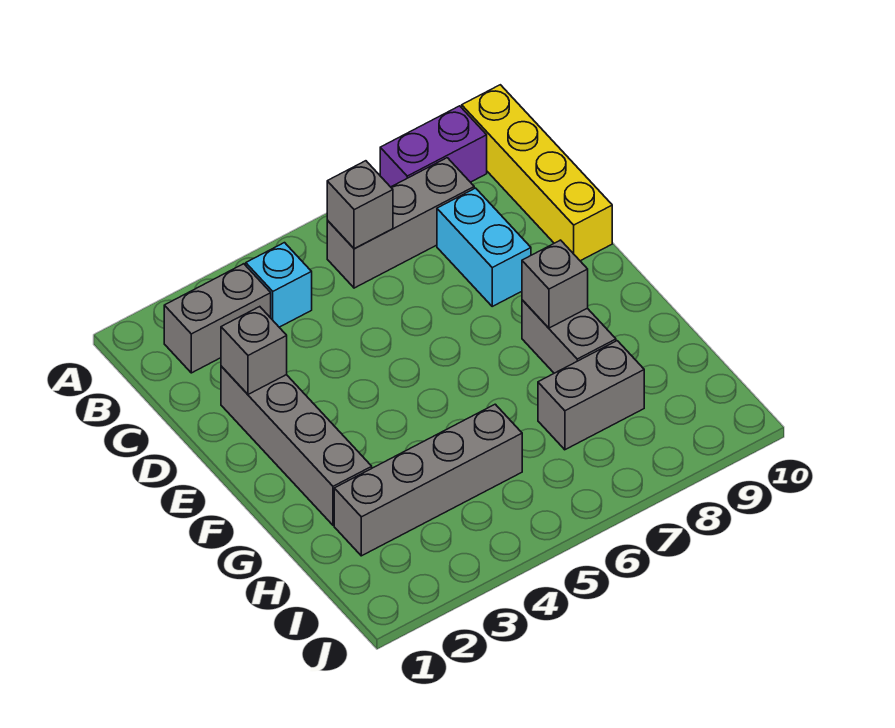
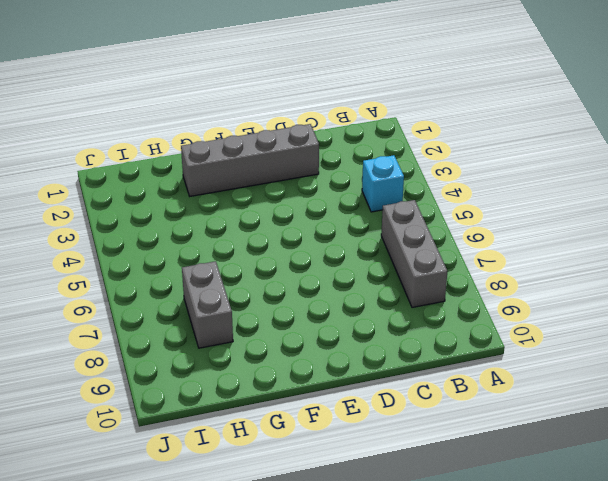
none -> purple brick A8:A9 level 1
none -> yellow brick A10:D10 level 1
none -> grey brick B2:B3 level 1

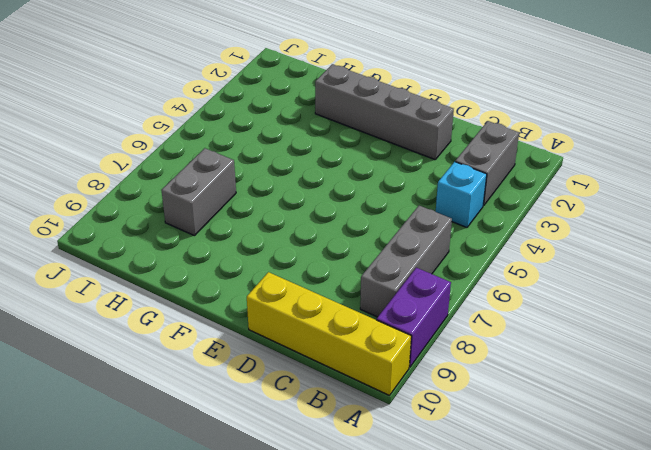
none -> cyan brick C8:D8 level 1
none -> grey brick F8:G8 level 1
none -> grey brick H2:H5 level 1

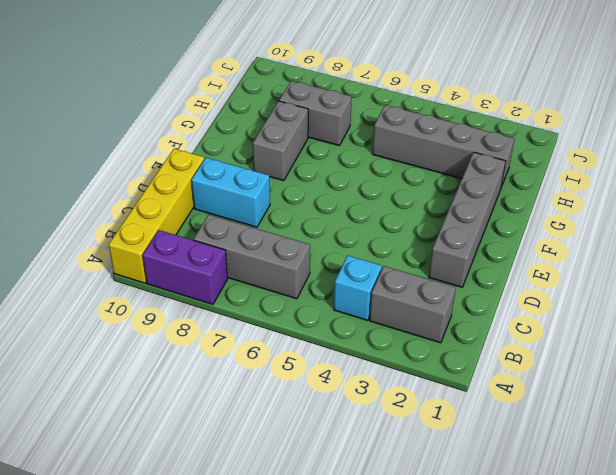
cyan brick D8:D9 level 1 -> cyan brick C8:D8 level 1
none -> grey brick B6 level 2
none -> grey brick D2 level 2
none -> grey brick F8 level 2

